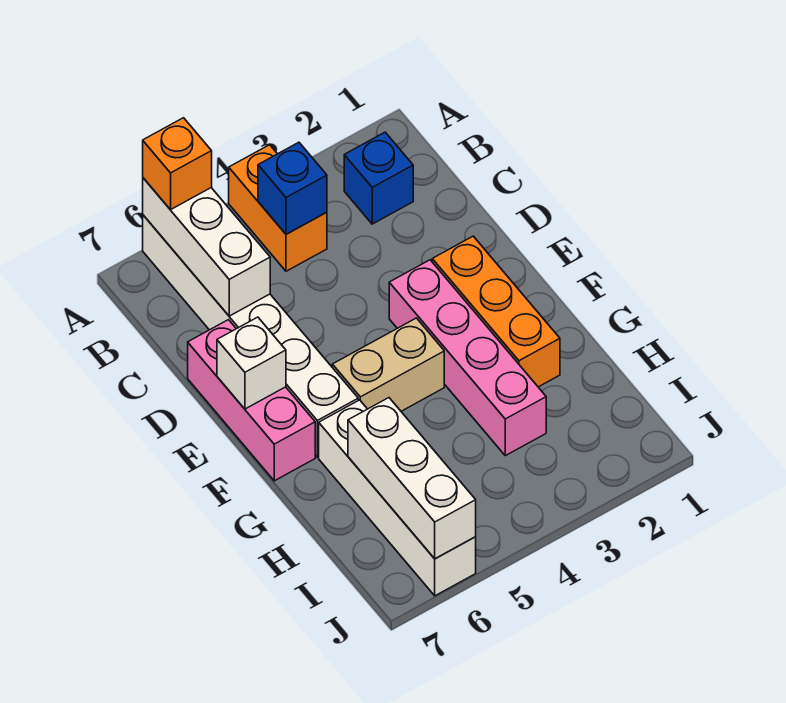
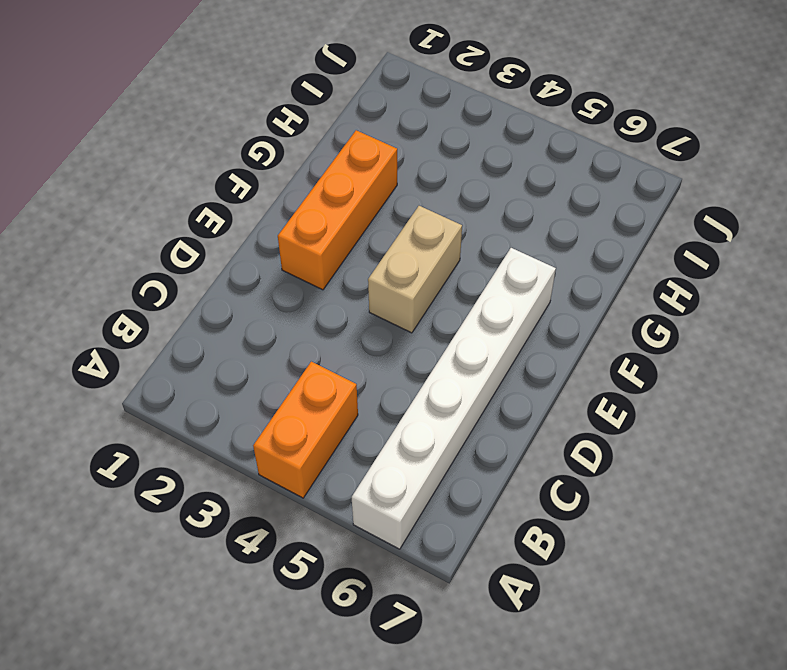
tan brick E4:F4 level 1 -> tan brick F4:F5 level 1
none -> blue brick B2 level 1
none -> pink brick D7:F7 level 1
none -> pink brick E3:H3 level 1

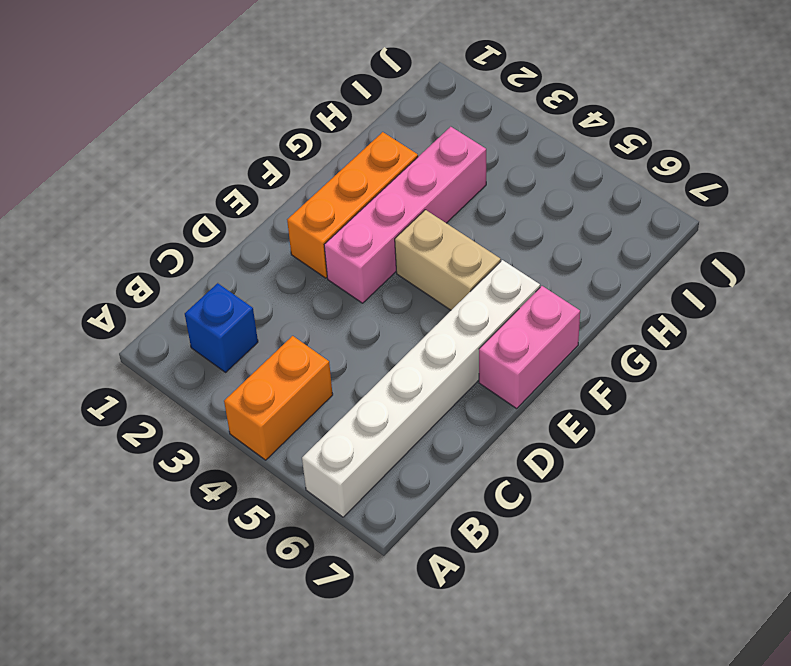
pink brick E7:F7 level 1 -> pink brick D7:F7 level 1
none -> white brick G6:J6 level 1
none -> white brick A6:C6 level 2
none -> blue brick B4 level 2

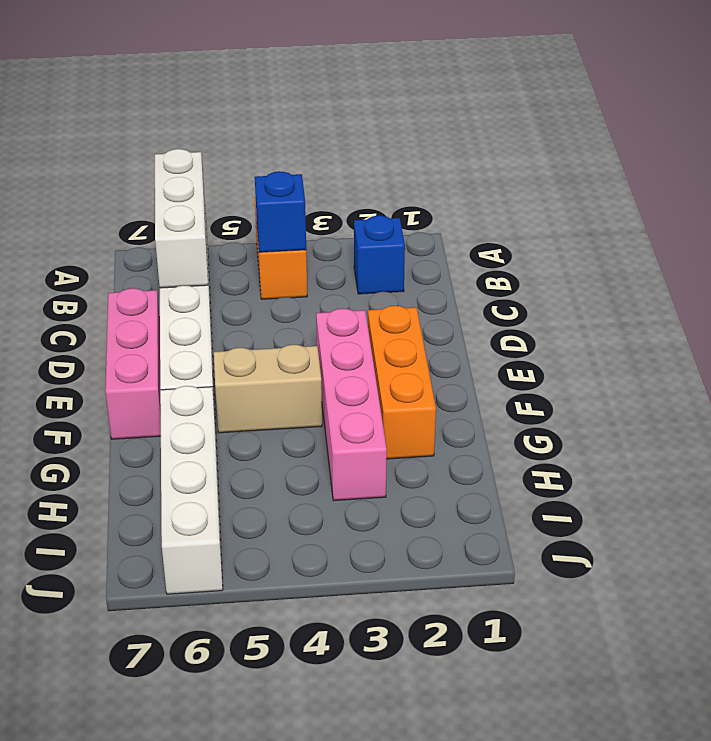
none -> white brick E7 level 2
none -> white brick H6:J6 level 2
none -> orange brick A6 level 3

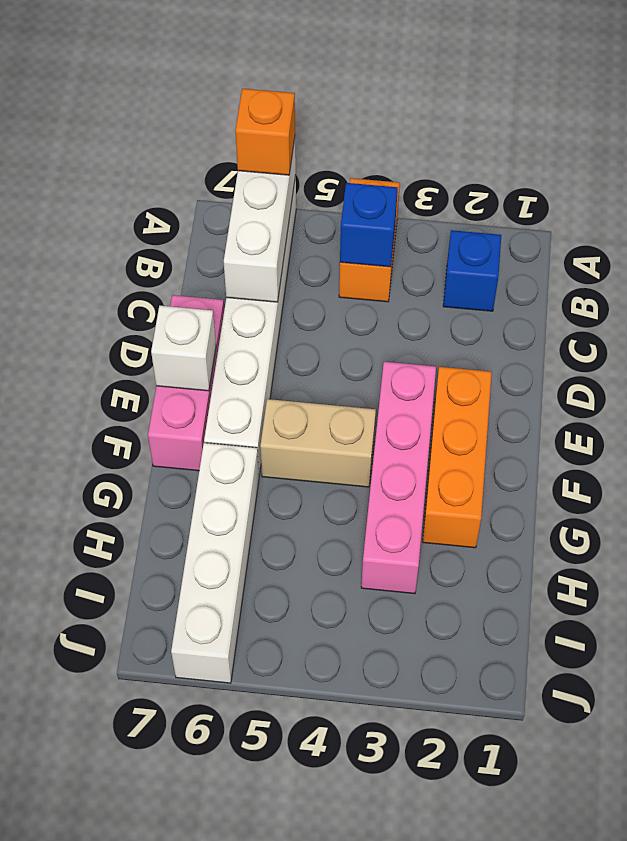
none -> white brick H6:J6 level 2

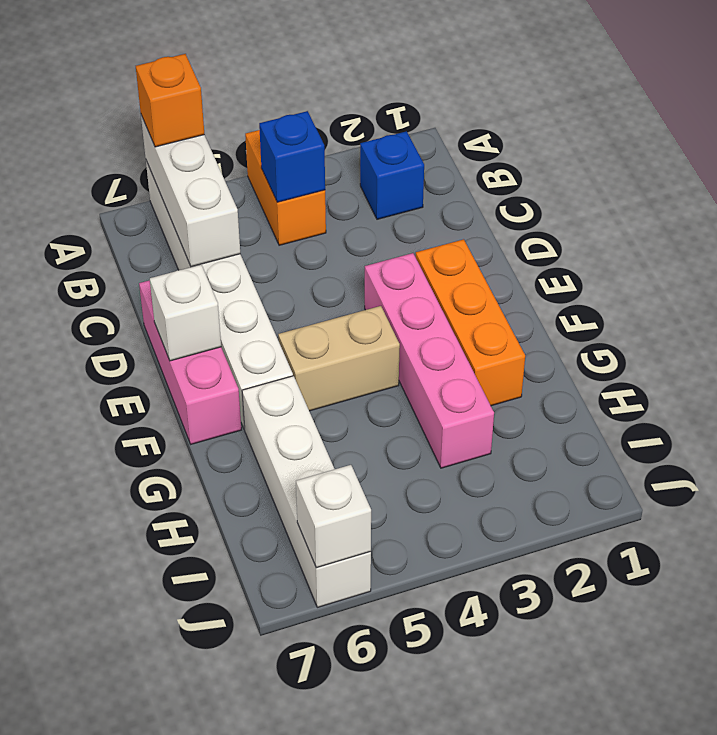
white brick J6 level 2 -> white brick H6:J6 level 2

